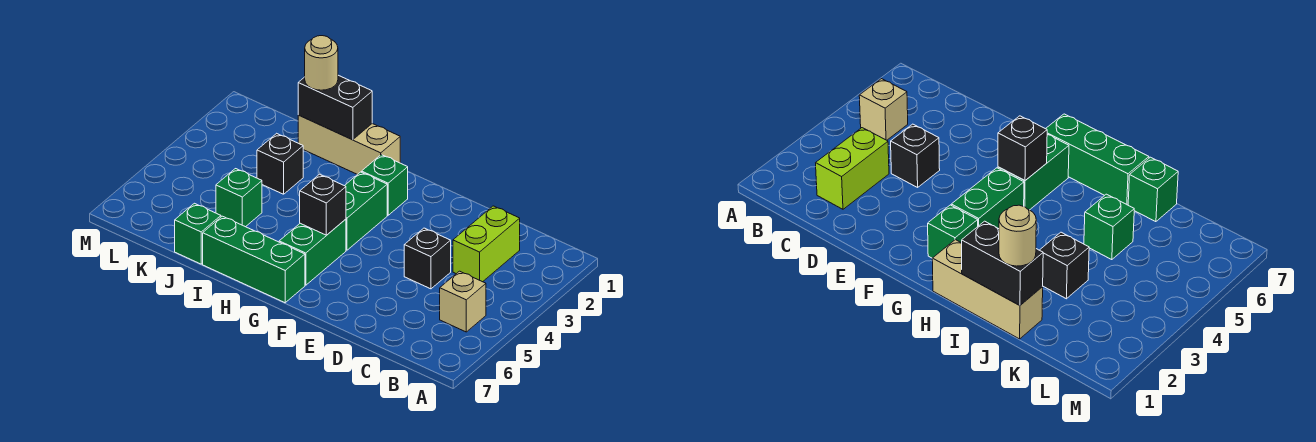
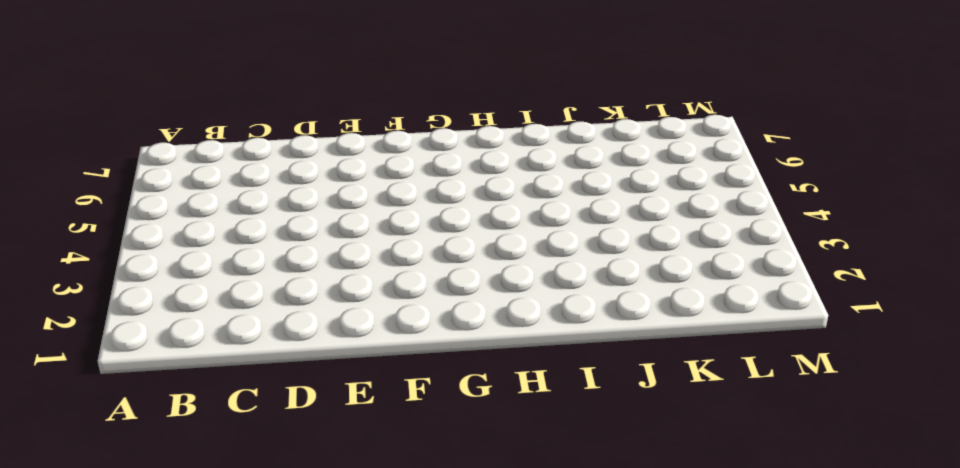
none -> tan brick B5 level 1
none -> lime brick C2:C3 level 1
none -> black brick D4 level 1

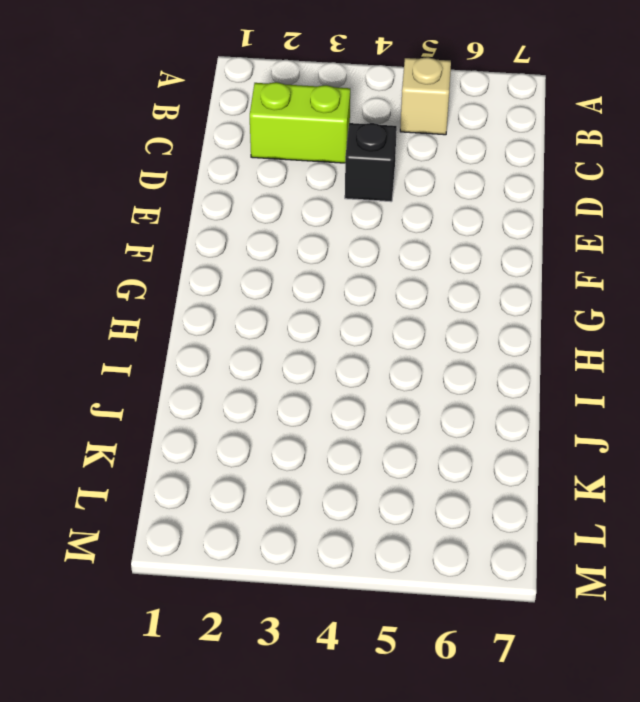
none -> green brick G2 level 1
none -> green brick G3:G4 level 1
none -> green brick G5:G6 level 1

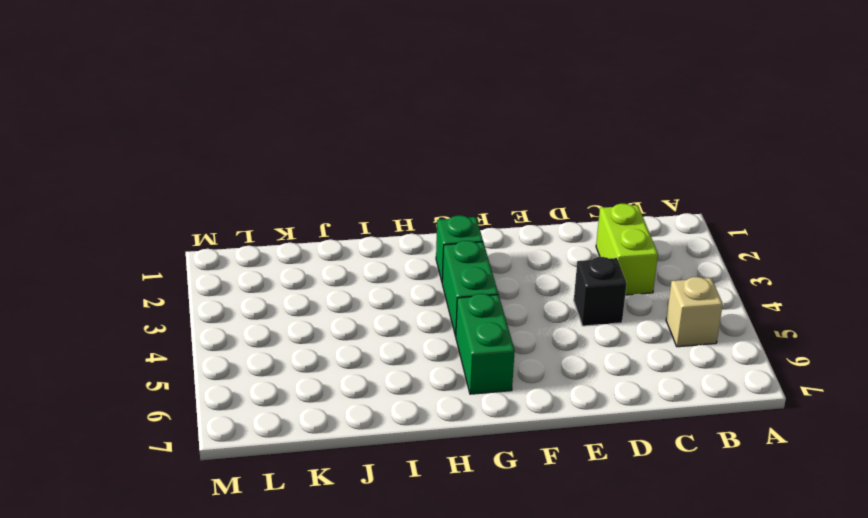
none -> green brick G7:I7 level 1
none -> tan brick H1:J1 level 1
none -> black brick J3 level 1

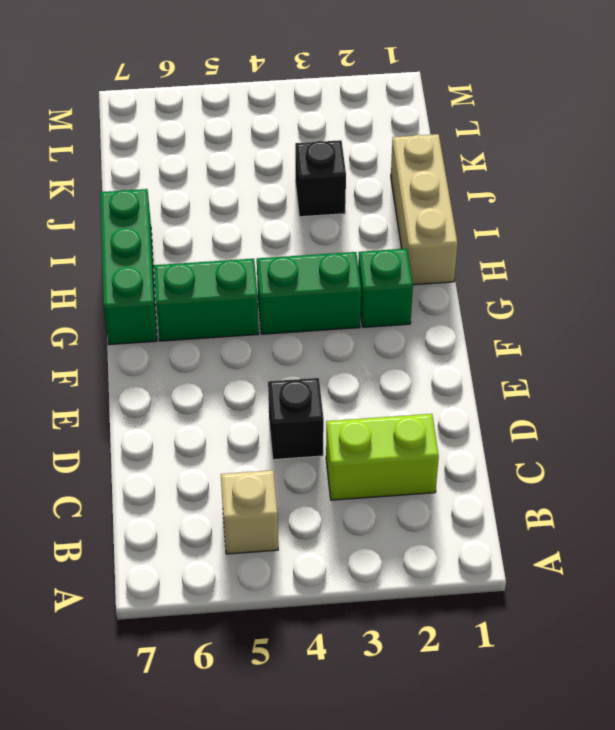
none -> green brick J5 level 1
none -> green brick J7 level 1
none -> black brick G5 level 2

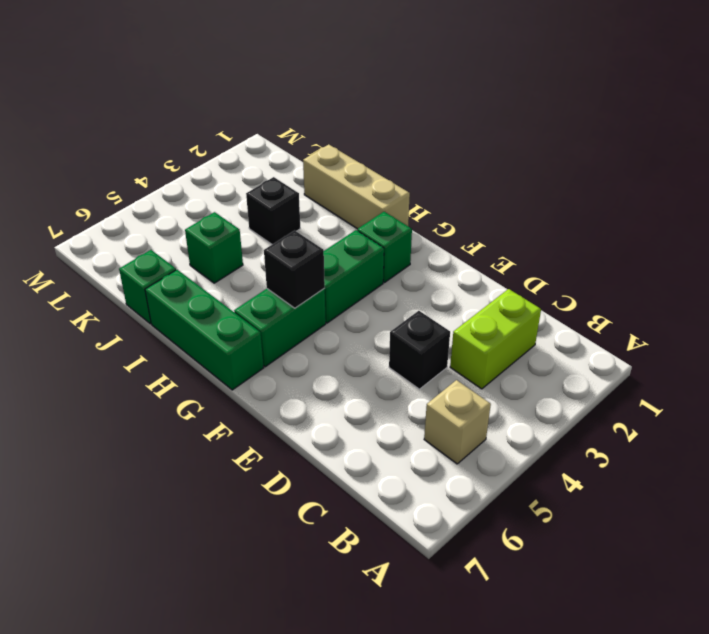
none -> black brick I1:J1 level 2
none -> tan round brick J1 level 3

